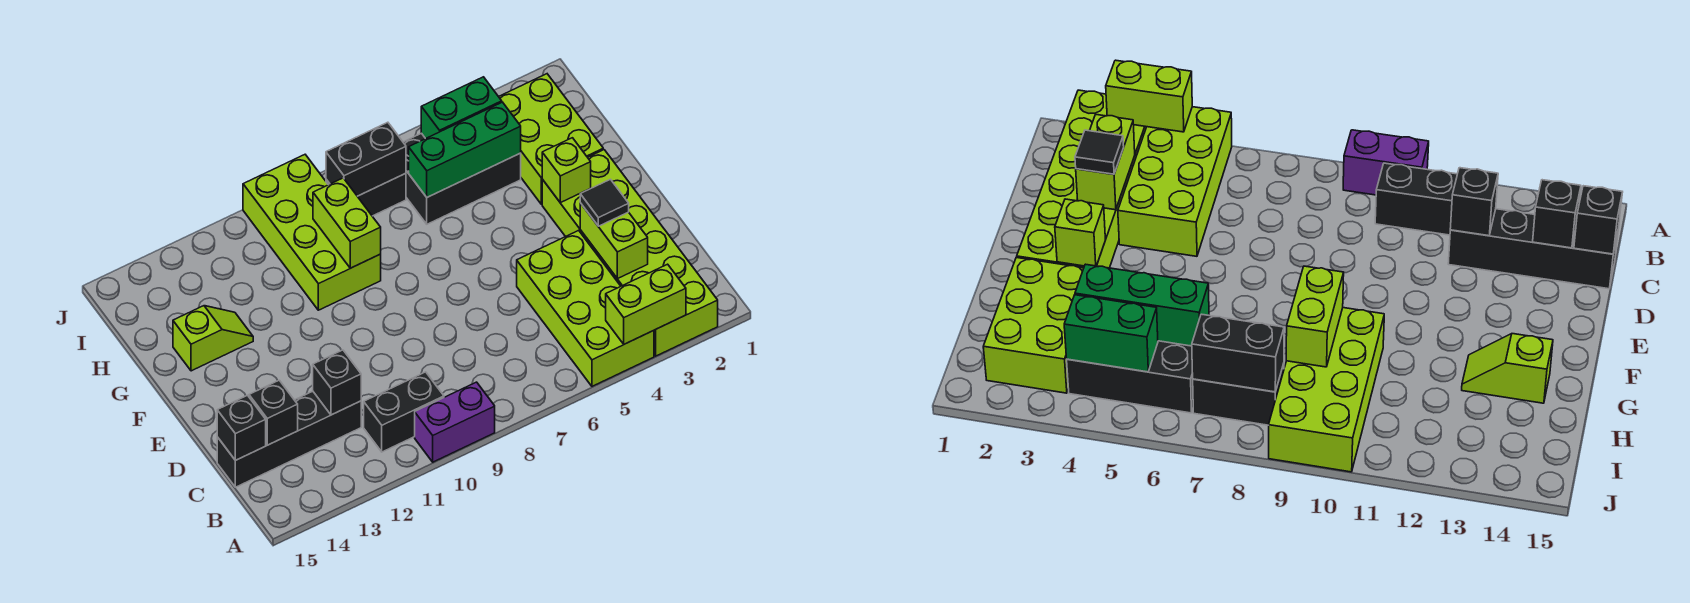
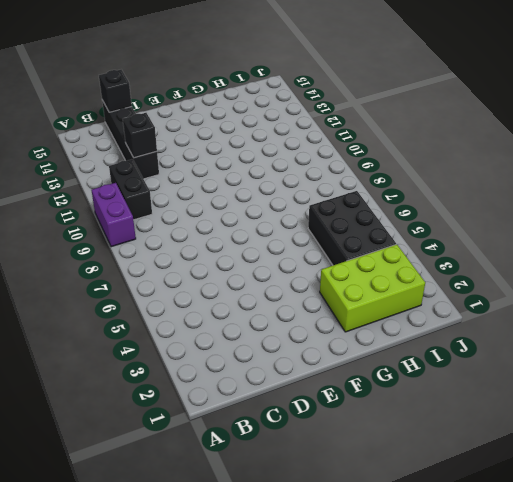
none -> lime brick A2:F3 level 1
none -> lime brick A4:D5 level 1
none -> lime brick G9:J10 level 1

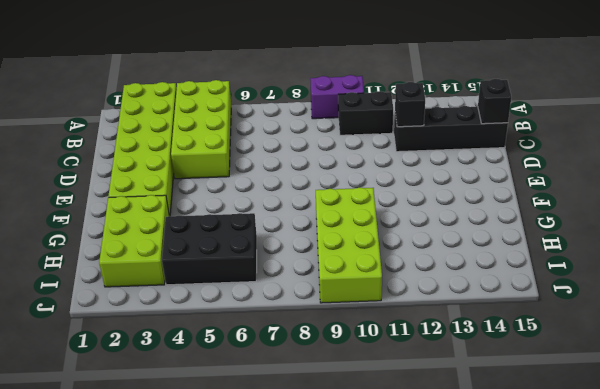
none -> lime slope G13:G14 level 1 top 14
none -> black brick I7:I8 level 1
none -> lime brick A3:A4 level 2

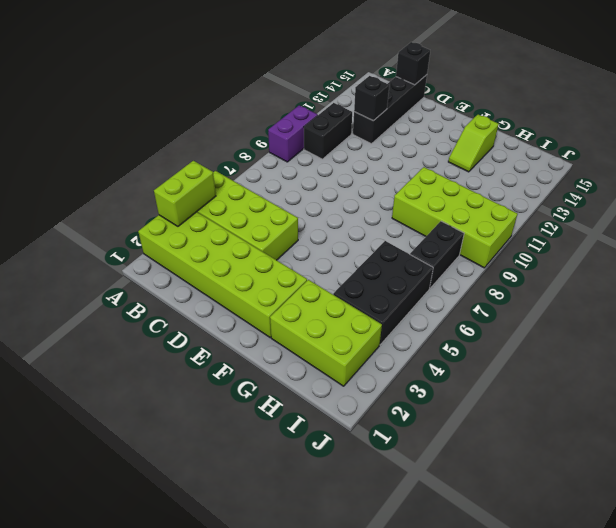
none -> lime brick C3:D3 level 2
none -> black brick C14 level 2
none -> lime brick F3 level 2

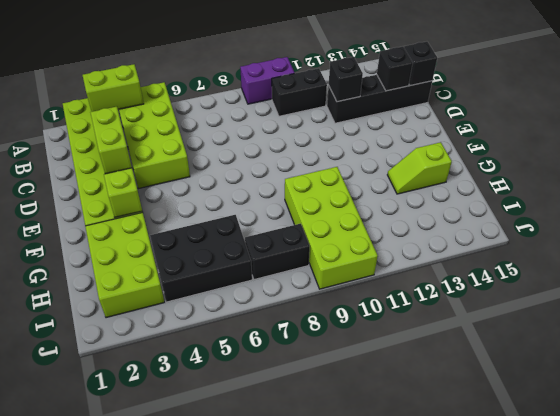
none -> lime brick G9:H9 level 2
none -> green brick H4:H6 level 2
none -> green brick I4:I5 level 2

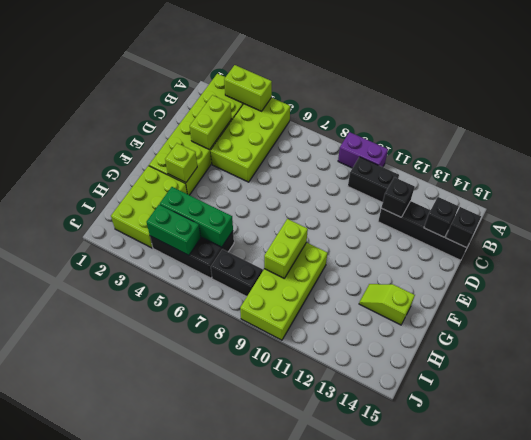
none -> black brick I7:I8 level 2
none -> black tile D3 level 3

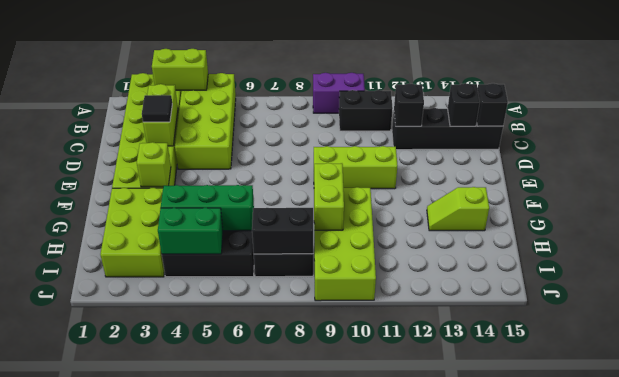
lime brick E9:E11 level 1 -> none

